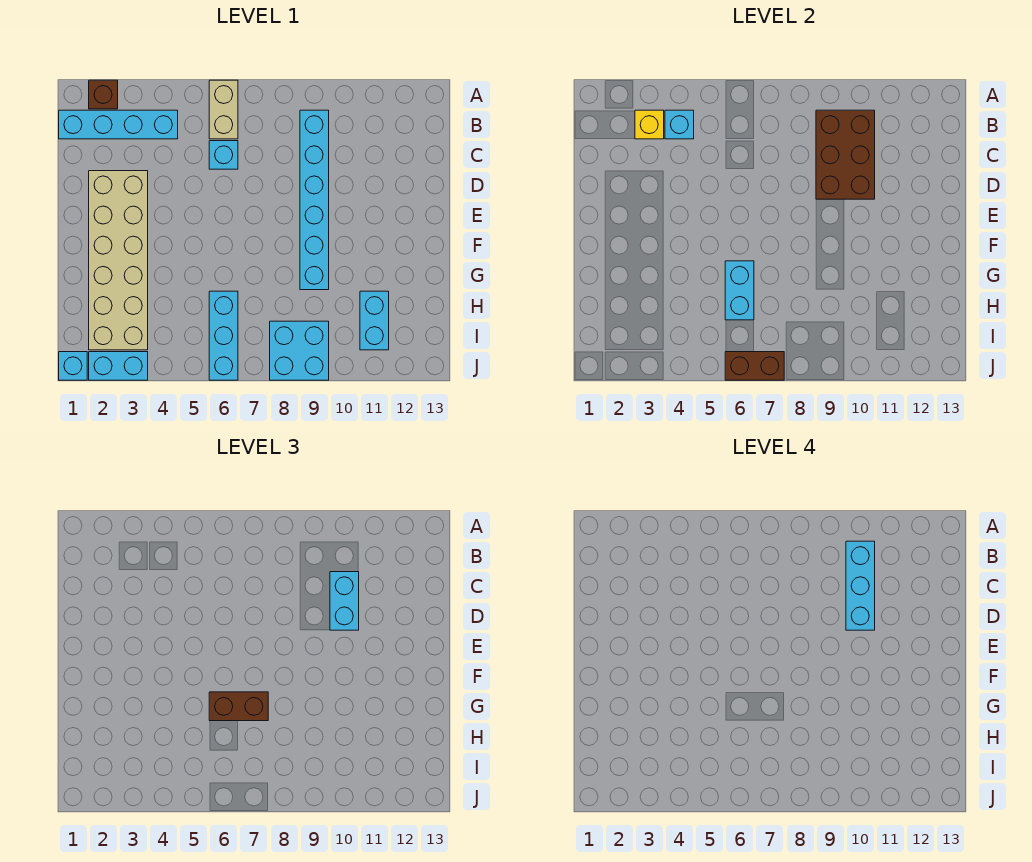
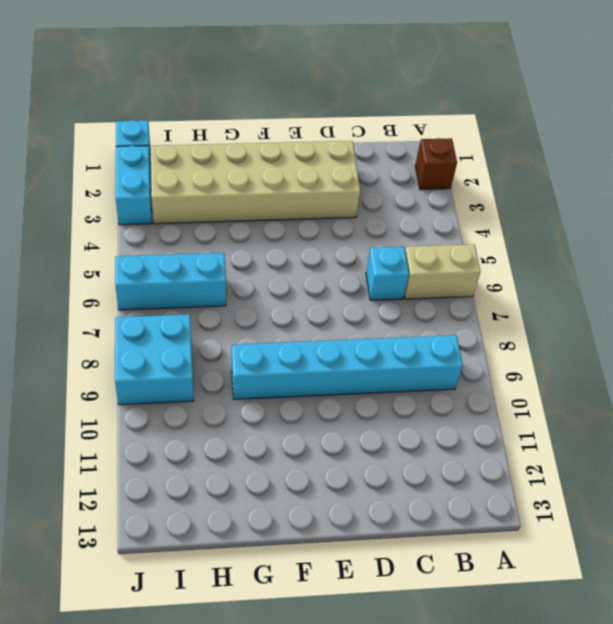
none -> cyan brick B1:B4 level 1
none -> cyan brick H11:I11 level 1
none -> yellow brick B3 level 2

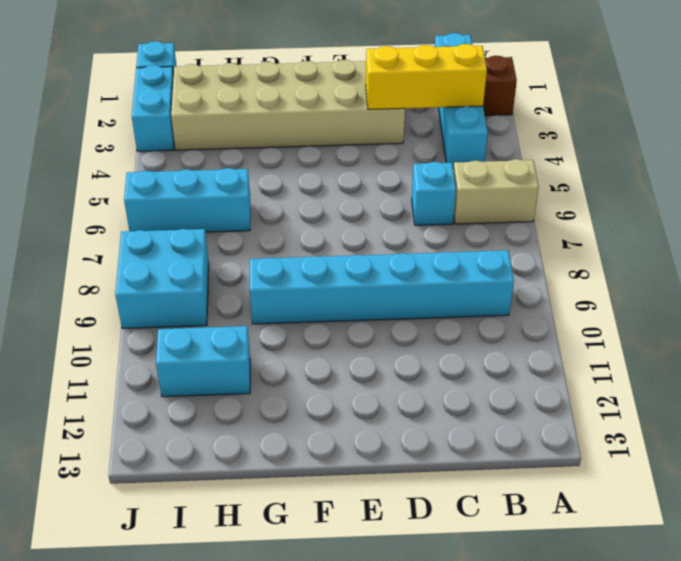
yellow brick B3:D3 level 2 -> yellow brick B3 level 2
none -> cyan brick B4 level 2
none -> brown brick B9:D10 level 2
none -> cyan brick G6:H6 level 2

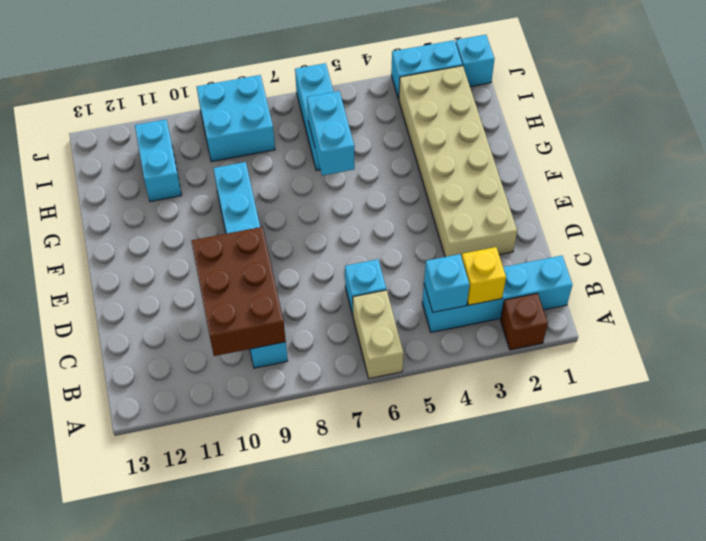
none -> brown brick J6:J7 level 2
none -> cyan brick C10:D10 level 3
none -> brown brick G6:G7 level 3

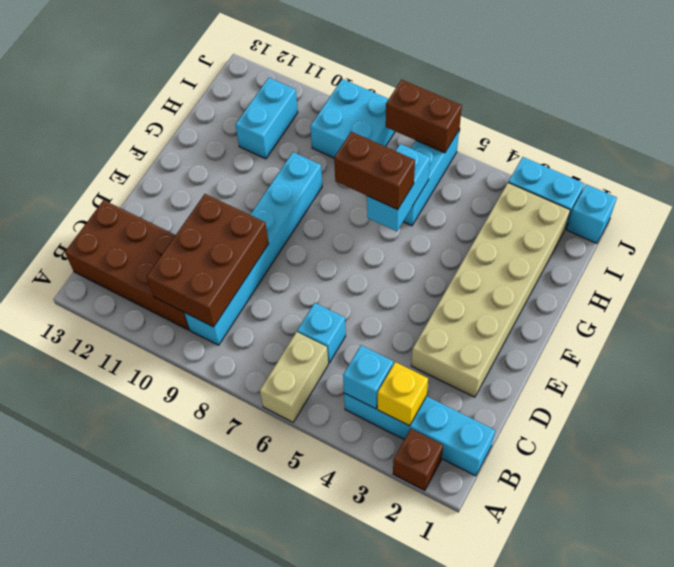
brown brick B10:C13 level 1 -> none
none -> cyan brick C10:D10 level 3
none -> cyan brick B10:D10 level 4

